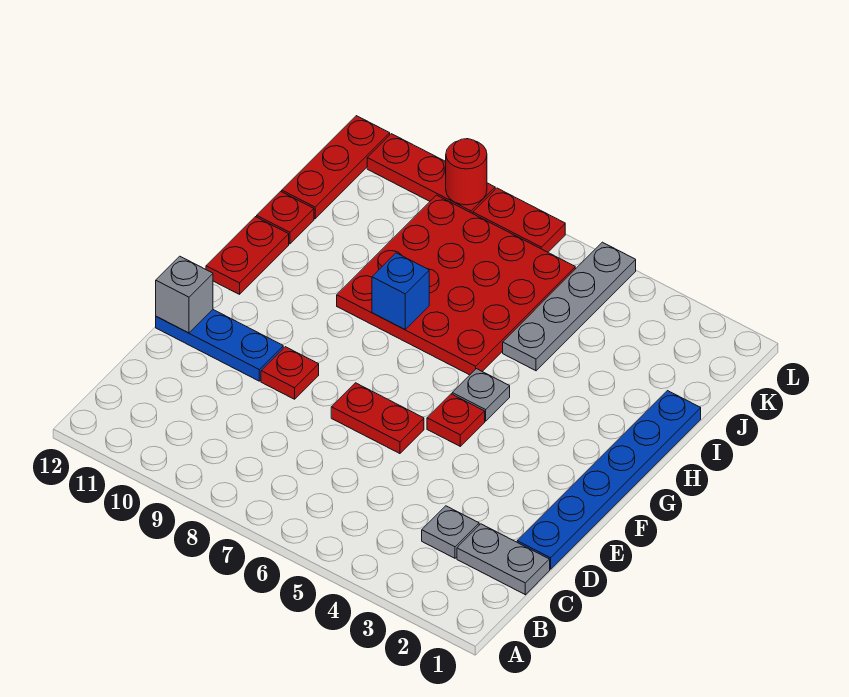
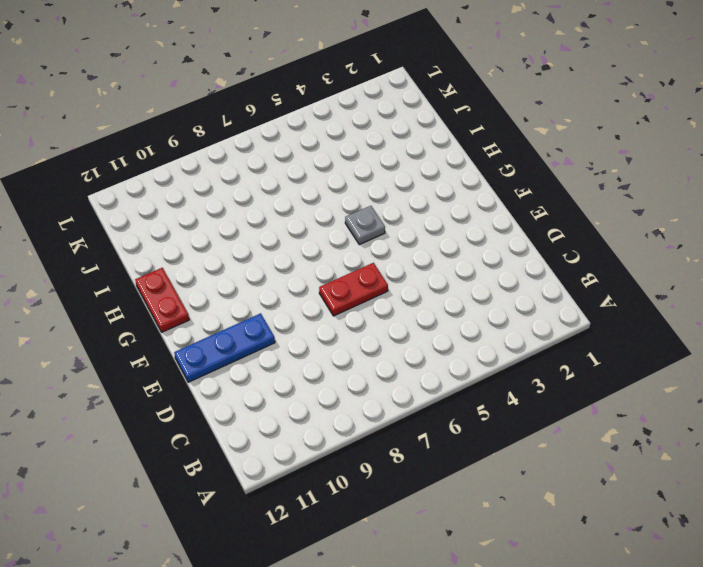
none -> grey plate C1:C2 level 1
none -> grey plate C3 level 1
none -> blue plate D1:I1 level 1

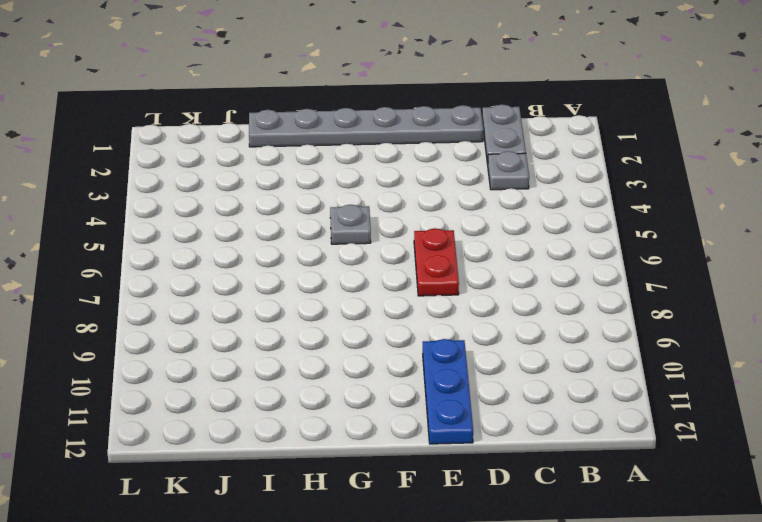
grey plate D1:I1 level 1 -> blue plate D1:I1 level 1
none -> red plate E9 level 1
none -> red plate F5 level 1
none -> red plate G12:H12 level 1

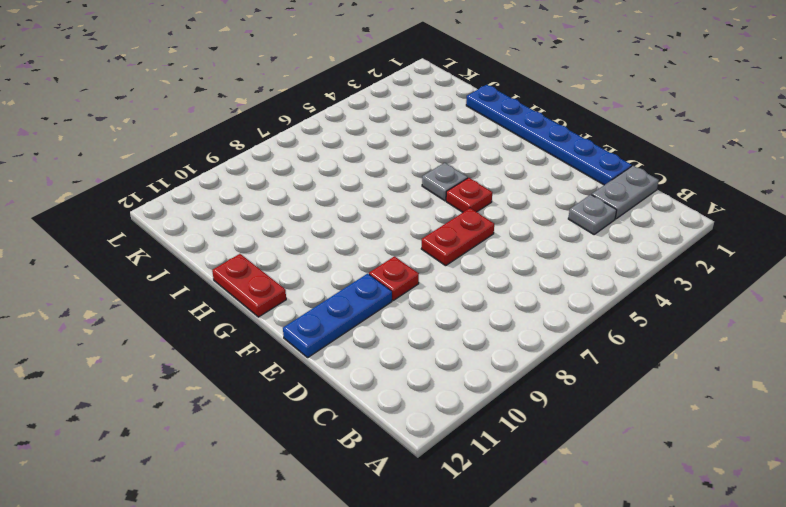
none -> red plate H6:K9 level 1
none -> grey plate I5:L5 level 1
none -> red plate I12 level 1

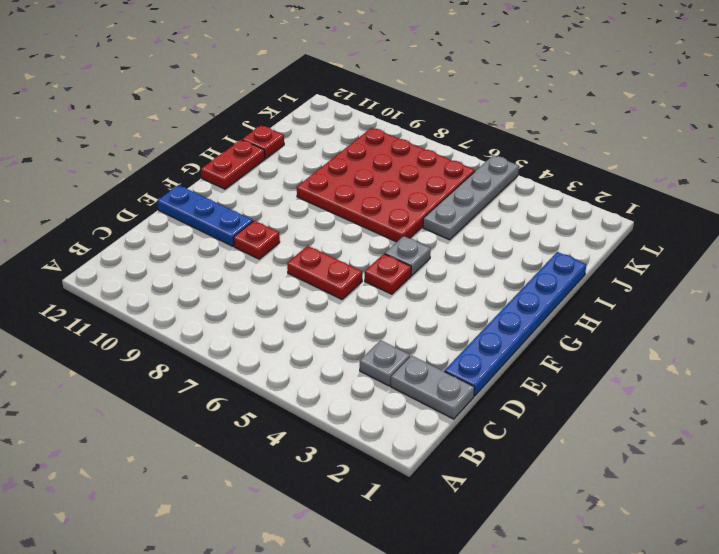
none -> red plate J12:L12 level 1
none -> red plate L7:L8 level 1
none -> red plate L9:L11 level 1

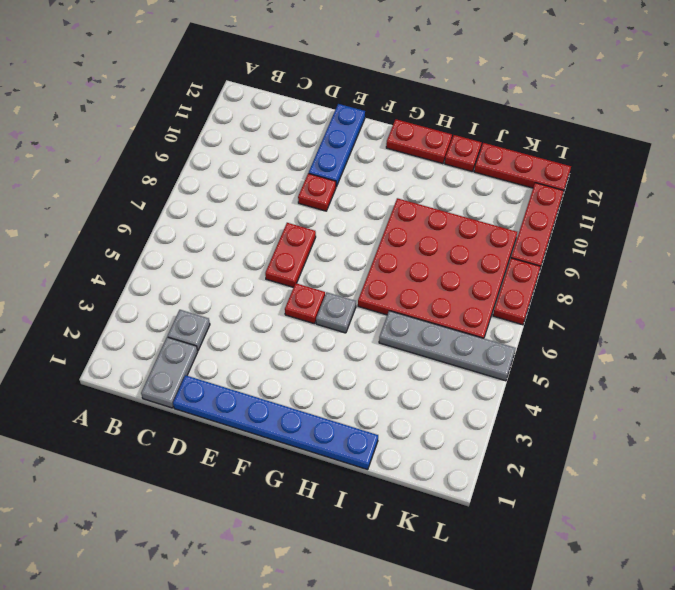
none -> grey brick E12 level 2
none -> blue brick H8 level 2
none -> red round brick L9 level 2

